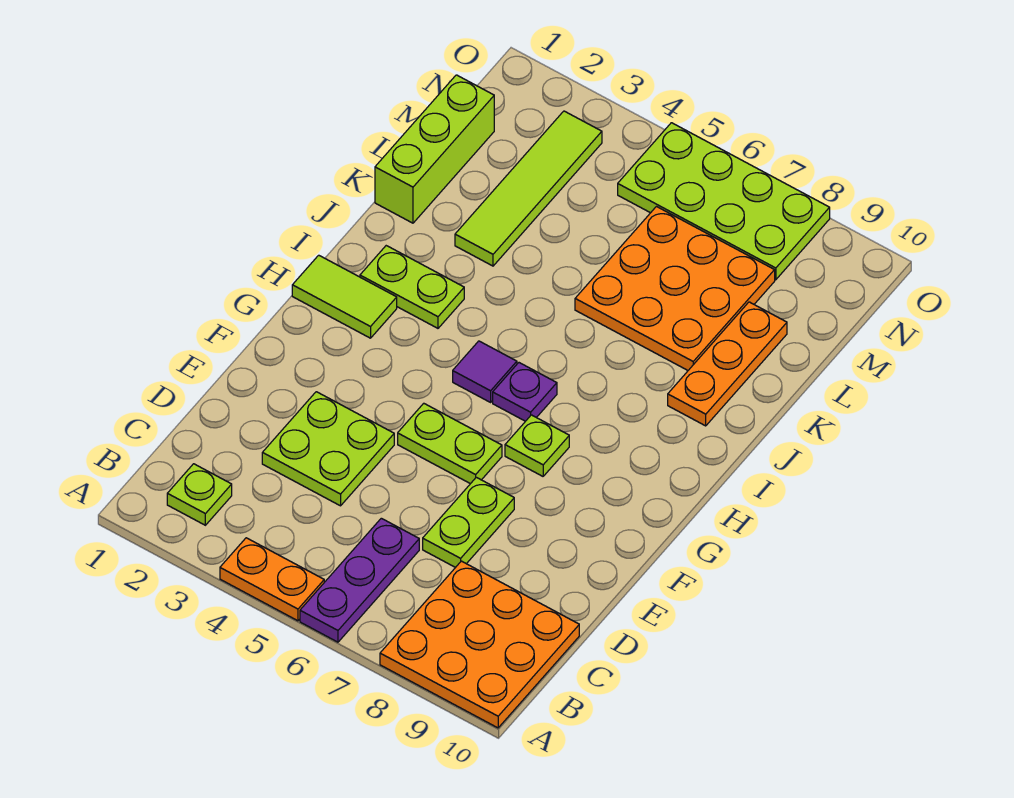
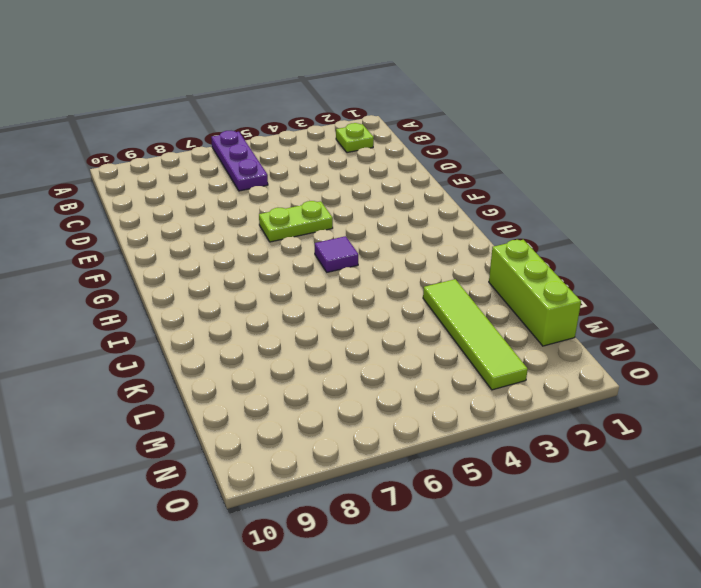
none -> orange plate A4:A5 level 1
none -> orange plate A8:C10 level 1
none -> lime plate D3:E4 level 1

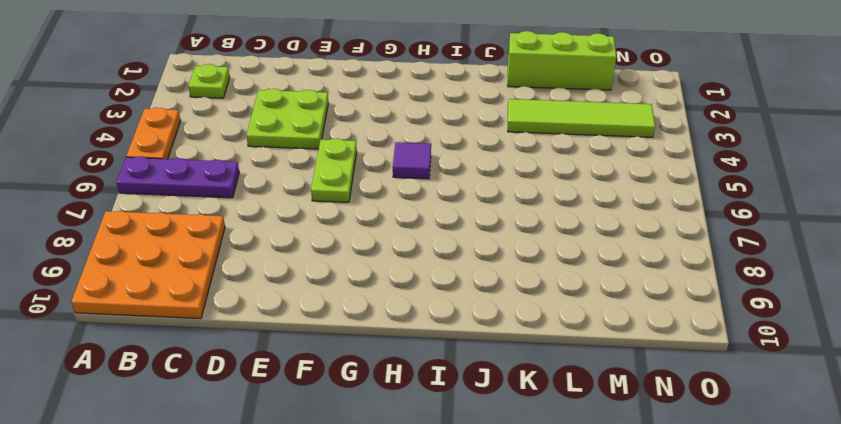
none -> lime plate D7:E7 level 1
none -> lime plate G7 level 1
none -> lime tile H1:H2 level 1

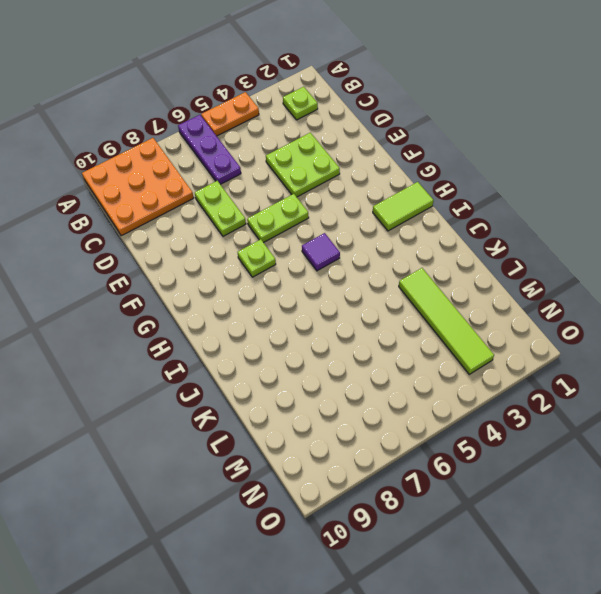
none -> purple plate H6 level 1
none -> lime plate I2:I3 level 1
none -> orange plate J9:L9 level 1

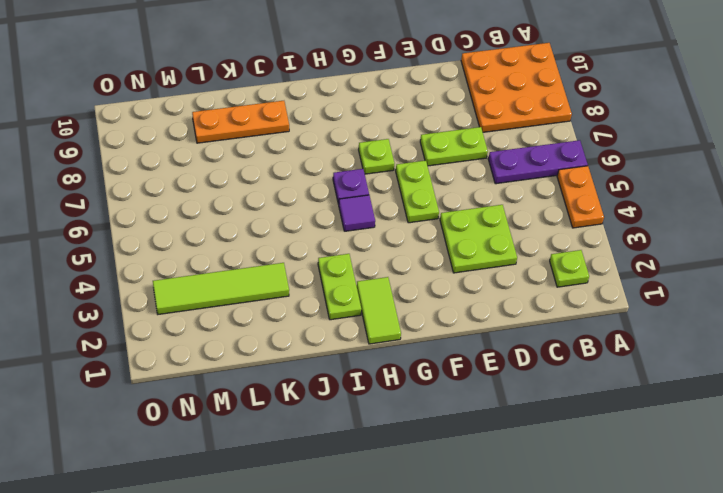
none -> lime brick K1:M1 level 1
none -> orange plate K6:M8 level 1
none -> lime plate N5:O8 level 1

